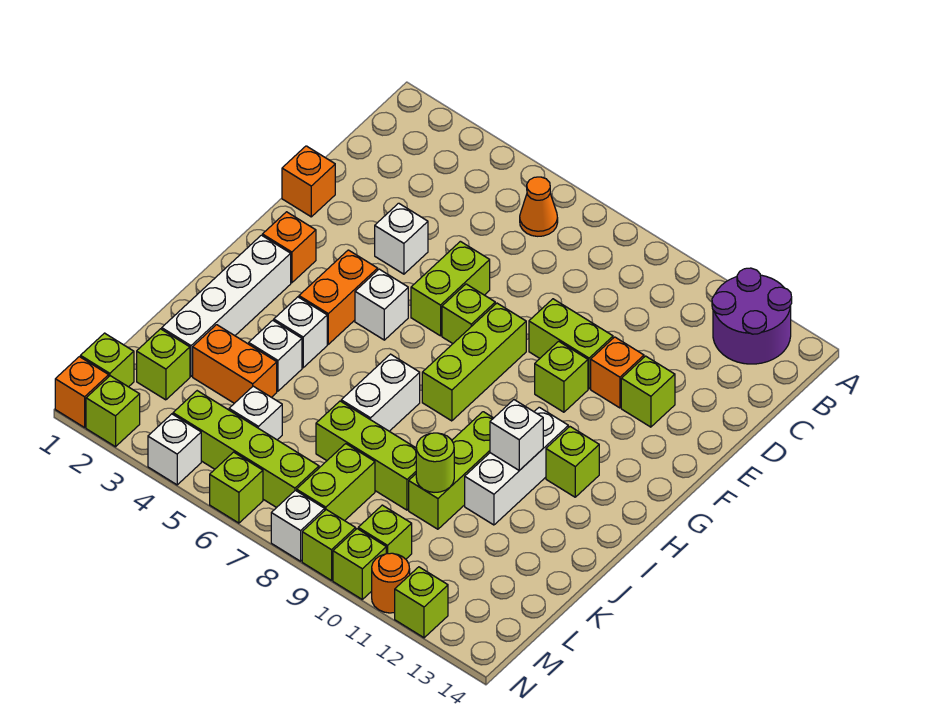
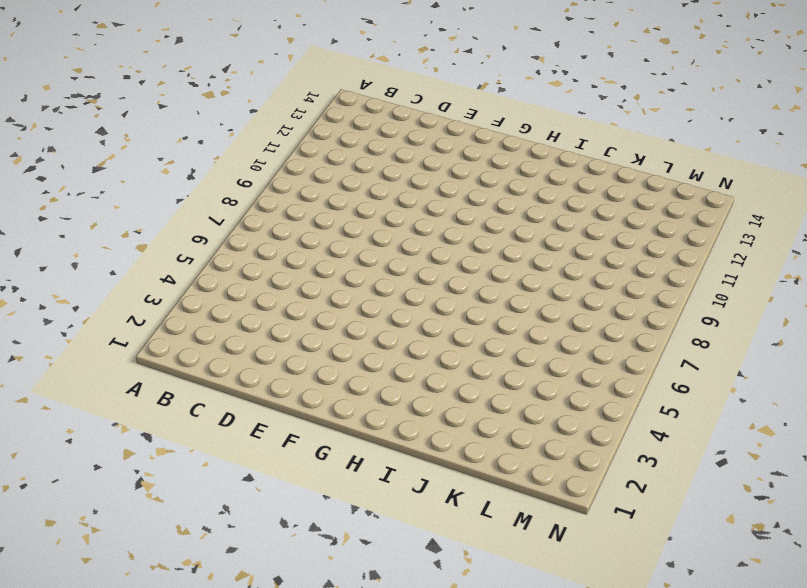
none -> purple round brick A12:B13 level 1
none -> orange cone B6 level 1
none -> orange brick E1 level 1
none -> white brick E4 level 1

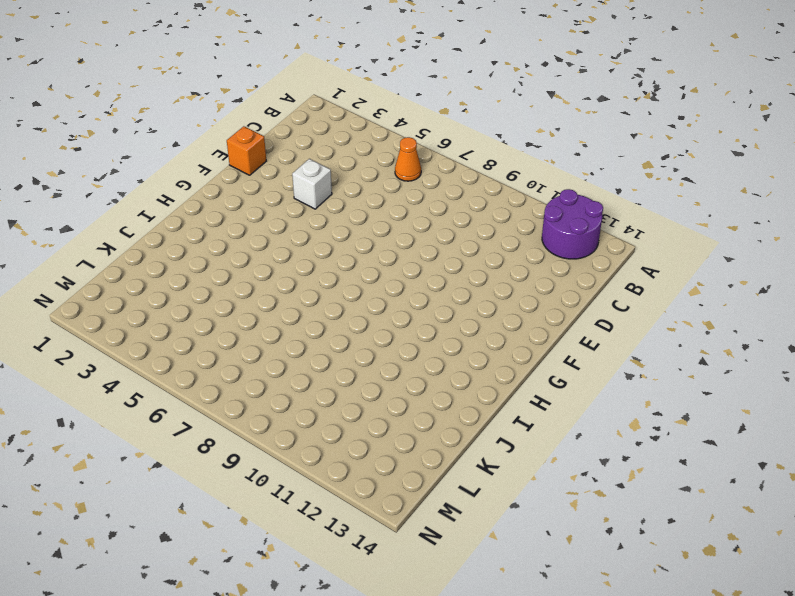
none -> lime brick E6:F6 level 1
none -> lime brick E9:E10 level 1
none -> orange brick E11 level 1
none -> lime brick E12 level 1

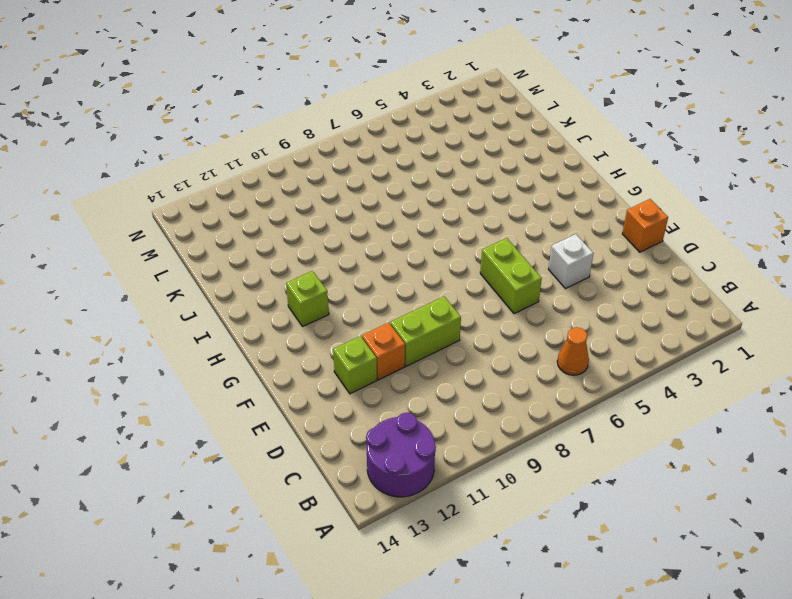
none -> lime brick F7 level 1
none -> lime brick F8:H8 level 1
none -> lime brick F10 level 1
none -> orange brick G2 level 1

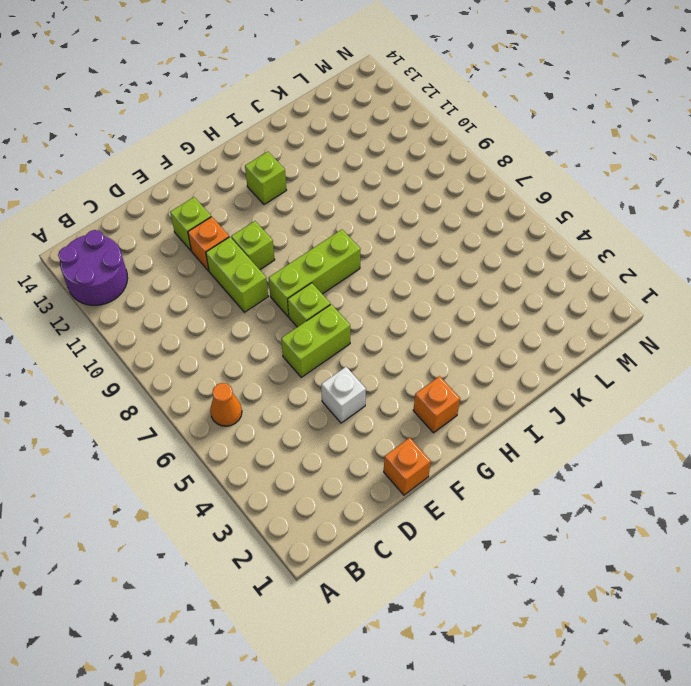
none -> orange brick G4:H4 level 1
none -> white brick G5 level 1
none -> white brick H2:K2 level 1
none -> white brick H11:J11 level 1

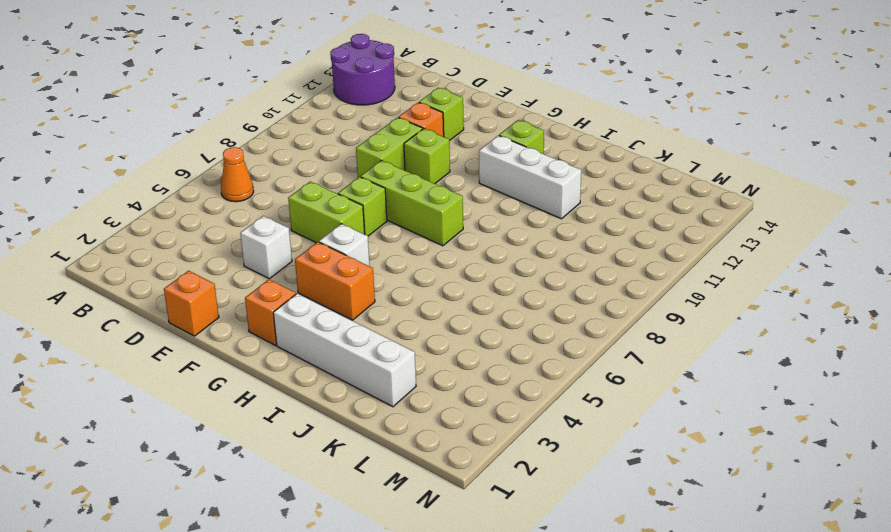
none -> white brick I4 level 1
none -> white brick I7:J7 level 1
none -> lime brick I10:K10 level 1
none -> white brick J4 level 1

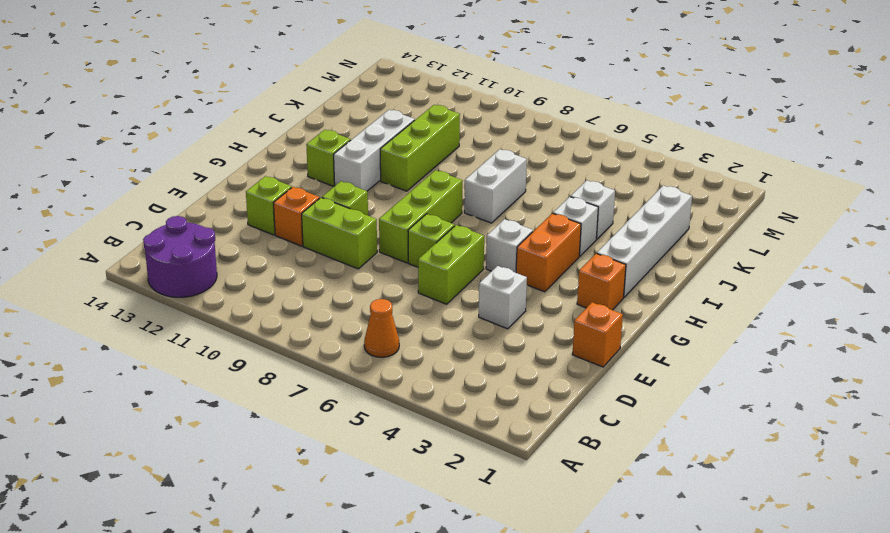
none -> orange brick K3:K4 level 1
none -> lime brick K7:K9 level 1
none -> lime brick L2 level 1
none -> white brick L5 level 1

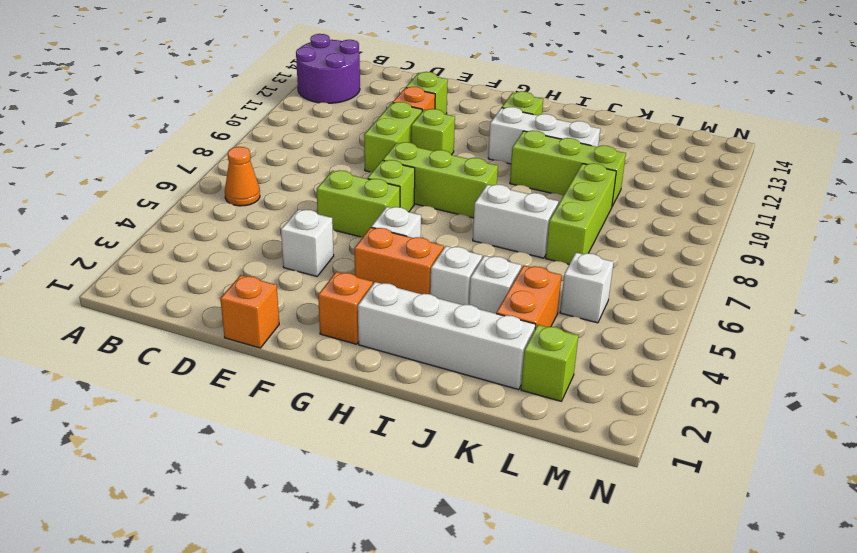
none -> lime brick L8:M8 level 1
none -> lime brick M1 level 1
none -> lime brick M4:M7 level 1
none -> lime brick M10 level 1

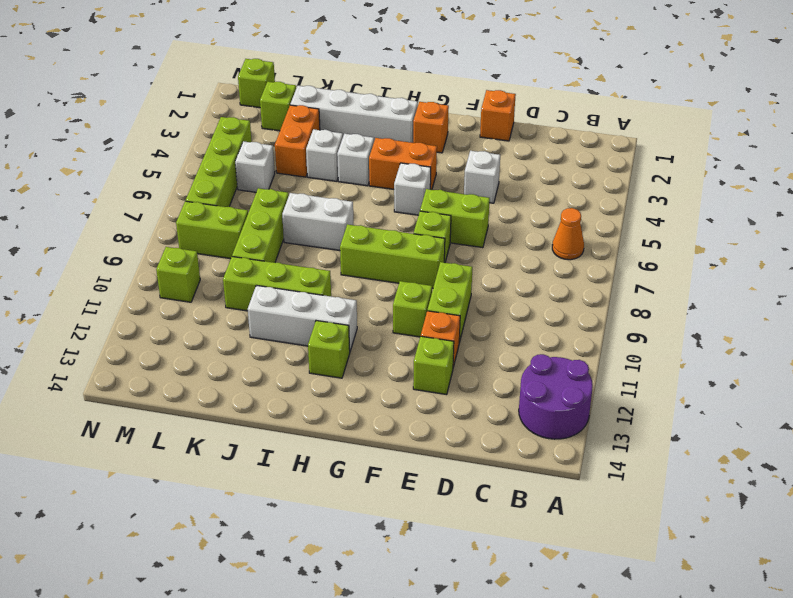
none -> orange brick N1 level 1
none -> lime brick N2 level 1
none -> white brick N4 level 1
none -> lime brick N6 level 1

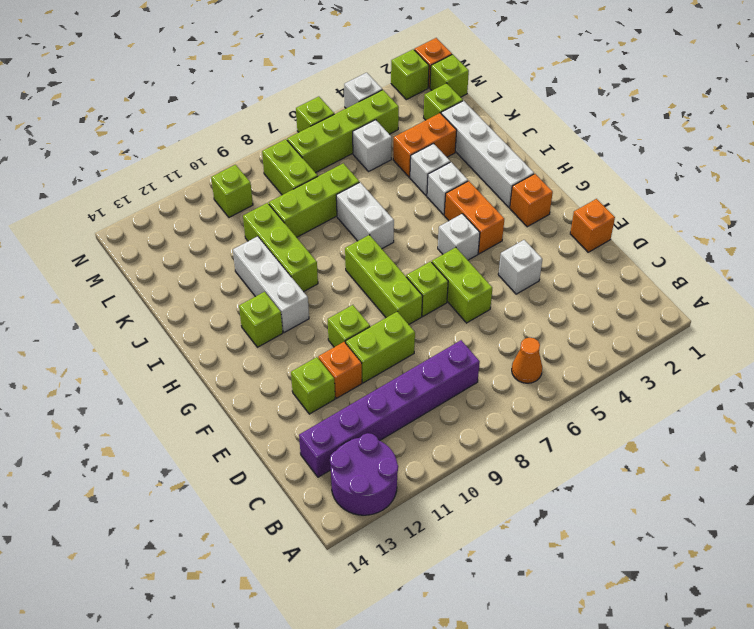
purple brick C8:C13 level 1 -> none
none -> white brick N8 level 1
none -> lime brick N9 level 1
none -> lime brick N10 level 1
none -> orange round brick N11 level 1

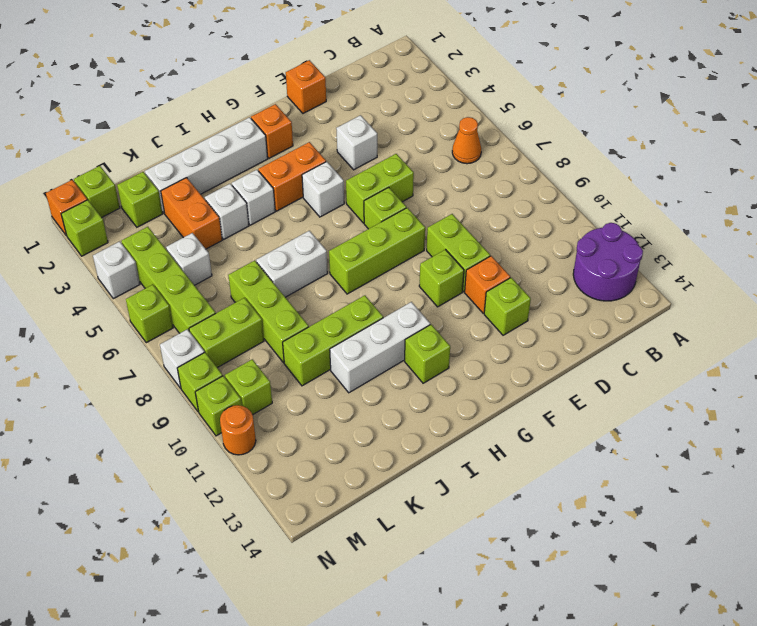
none -> lime brick N12 level 1
none -> white brick I11 level 2
none -> lime round brick K10 level 2

